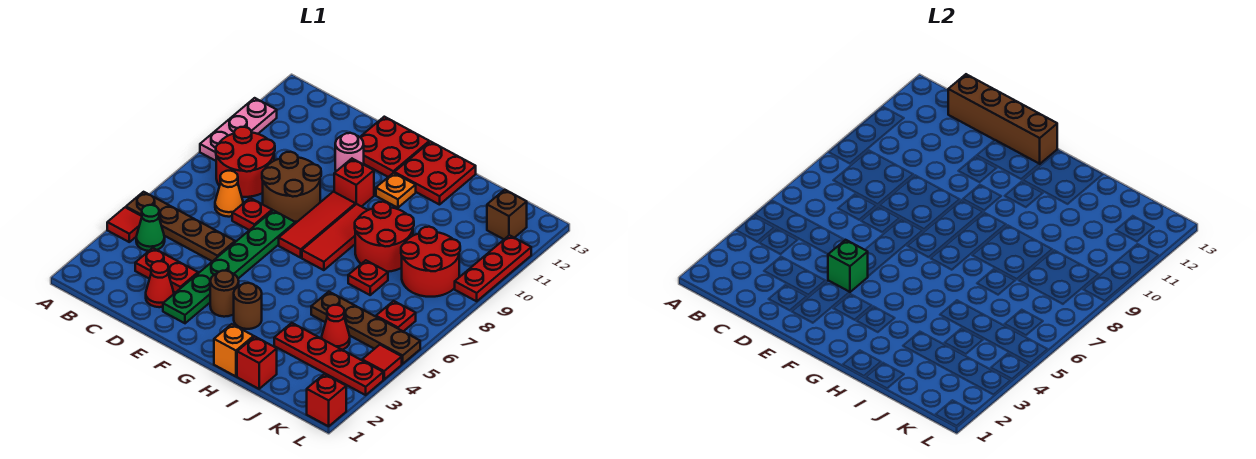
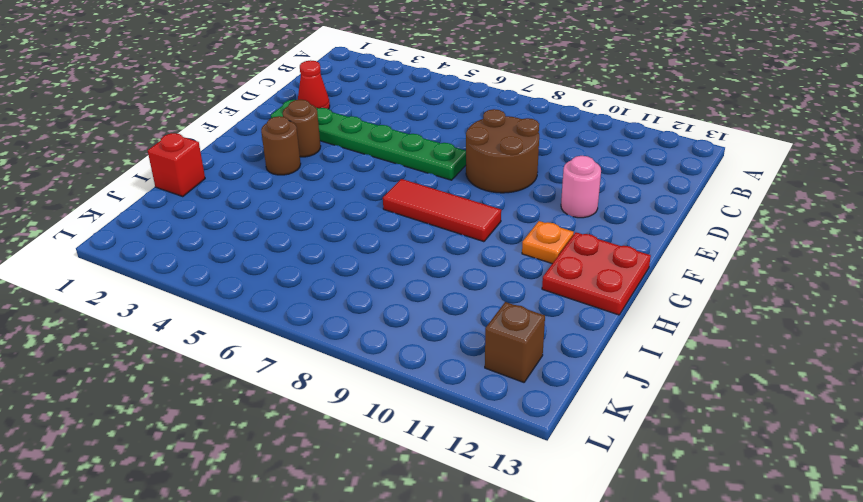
none -> red tile A4 level 1
none -> brown plate A5:D5 level 1
none -> pink plate A9:A11 level 1
none -> green cone B4 level 1

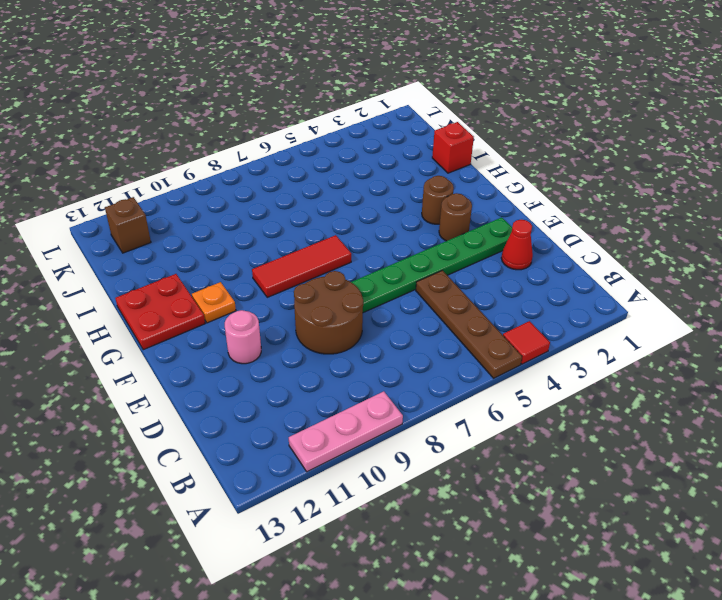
none -> green cone B4 level 1
none -> red round brick B8:C9 level 1
none -> red plate C3:D3 level 1
none -> orange cone C7 level 1

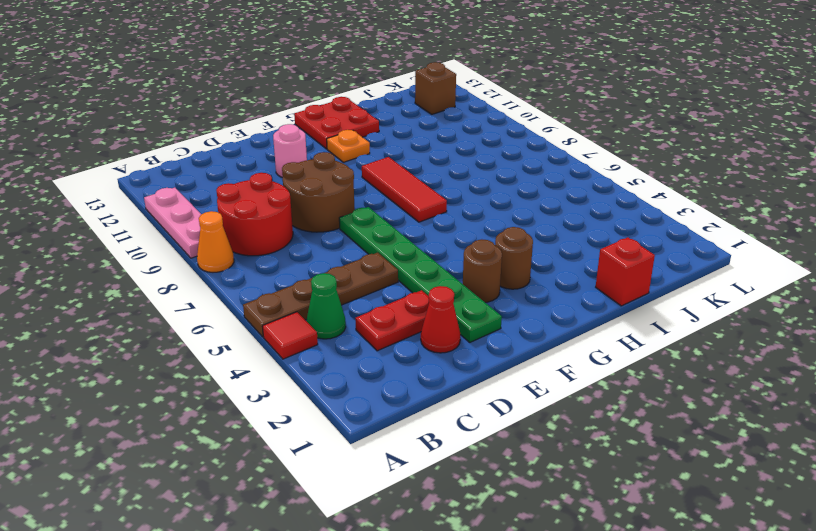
orange cone A8 level 1 -> orange cone C7 level 1
none -> red plate D7 level 1
none -> red plate E12:F13 level 1
none -> red tile F7:F9 level 1
none -> red brick F10 level 1

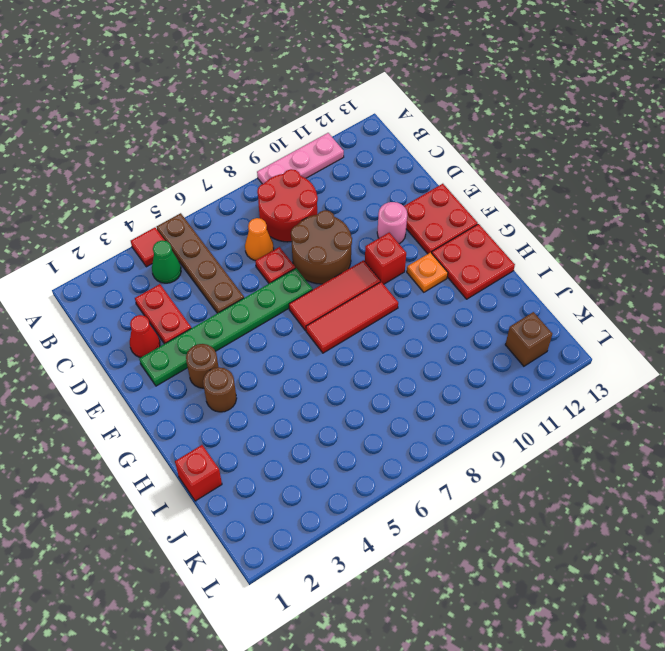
none -> orange brick H1 level 1
none -> red round brick H8:I9 level 1
none -> red plate I3:L3 level 1
none -> brown plate I5:L5 level 1

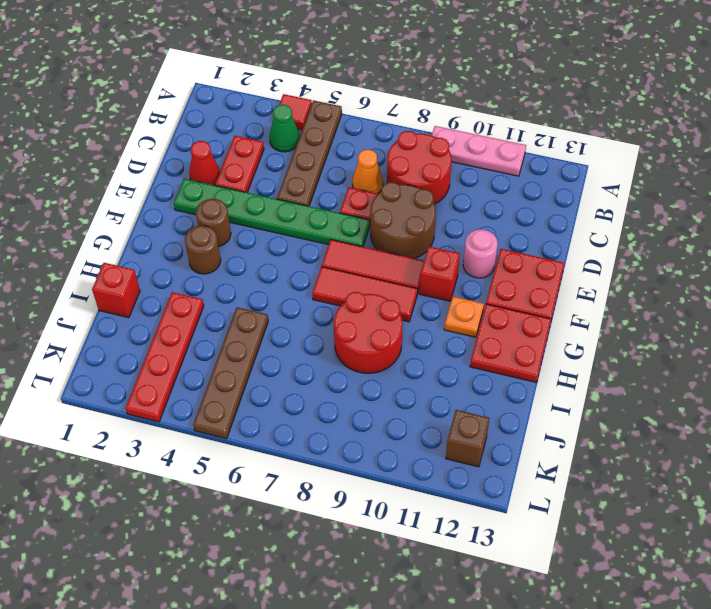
none -> orange brick H1 level 1
none -> red plate I7 level 1
none -> red cone J4 level 1
none -> red round brick J8:K9 level 1

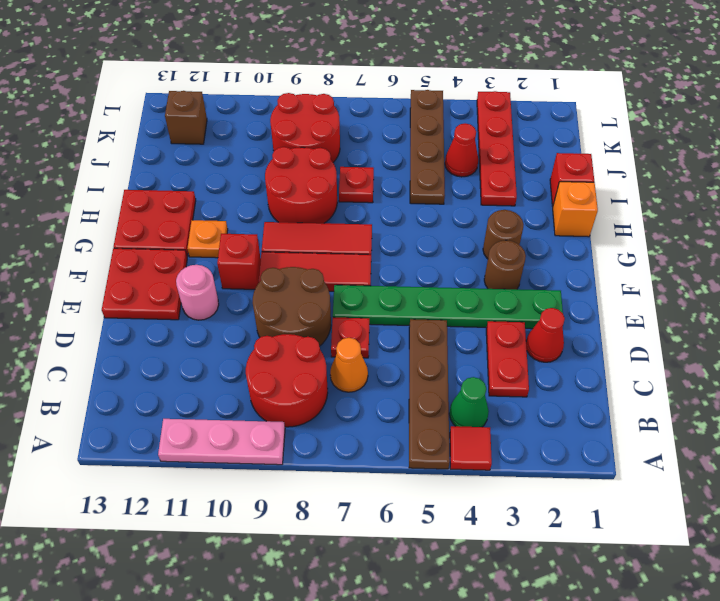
none -> red plate K6 level 1
none -> red brick L1 level 1
none -> red tile L4 level 1
none -> red plate L9:L11 level 1

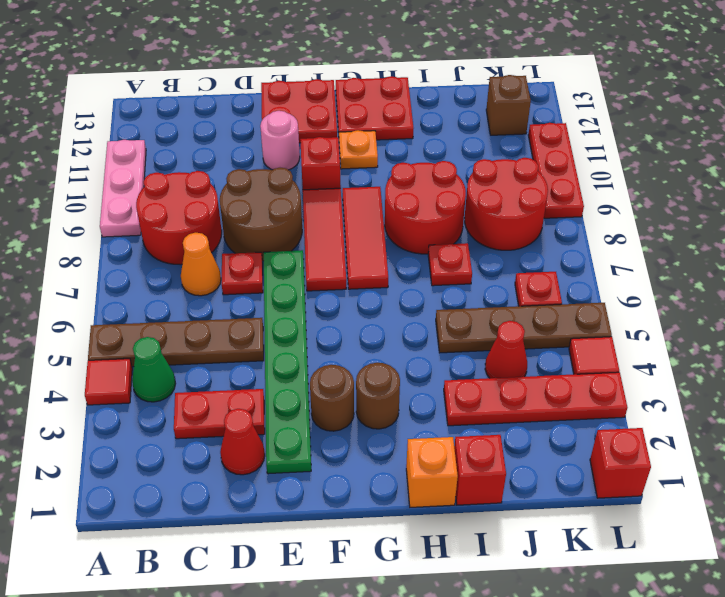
none -> brown brick C13:F13 level 2
none -> green brick E4 level 2

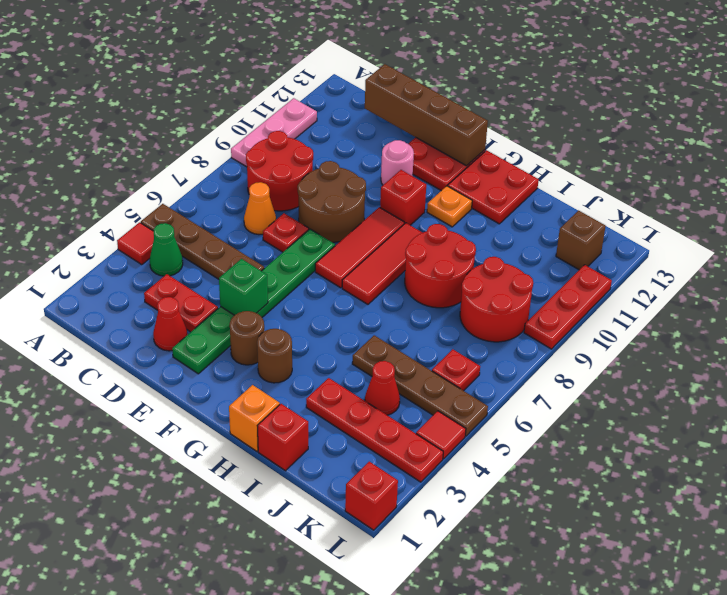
none -> red plate I7 level 1

